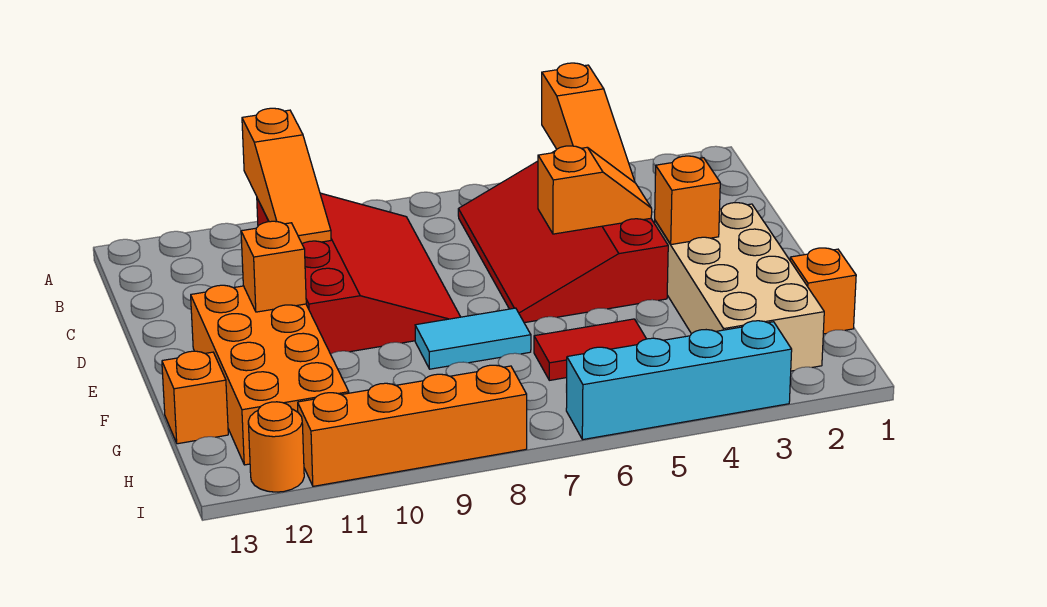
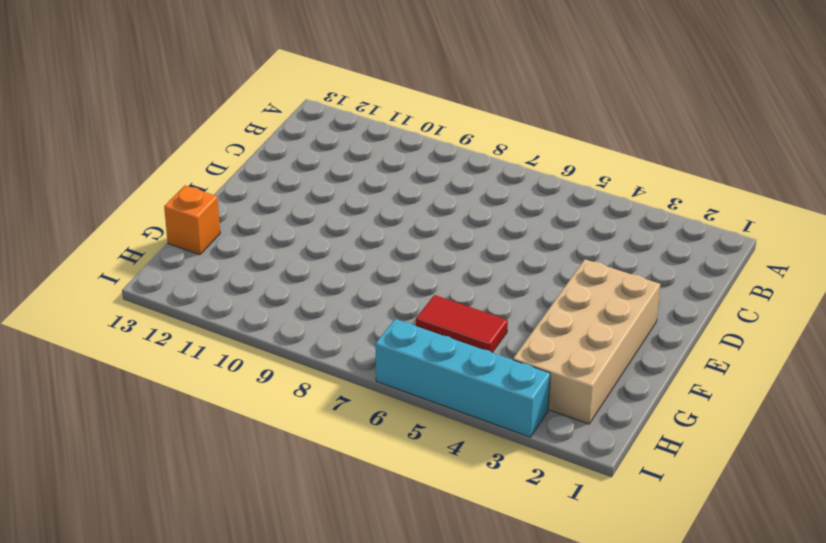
none -> red slope B4:E6 level 1 top 4
none -> red slope B8:E10 level 1 top 10
none -> orange brick E11:H12 level 1

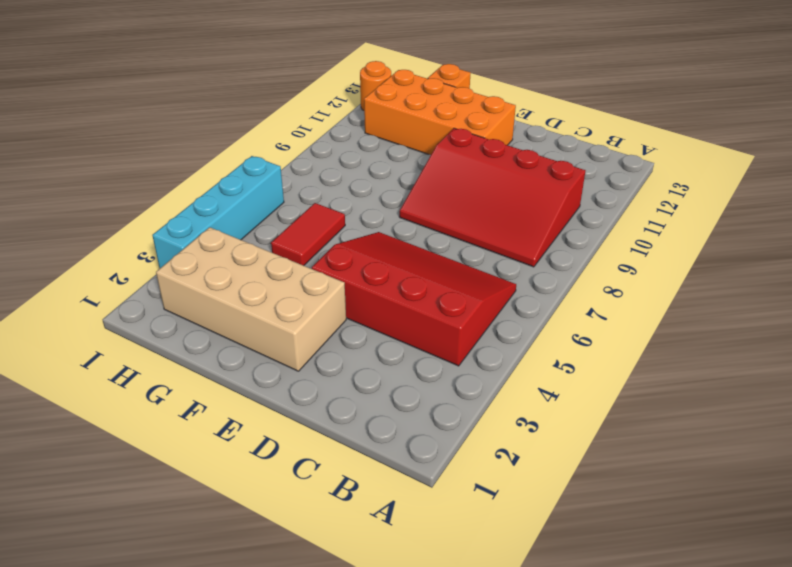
none -> cyan tile F7:F8 level 1
none -> orange brick G1 level 1
none -> orange brick I8:I11 level 1

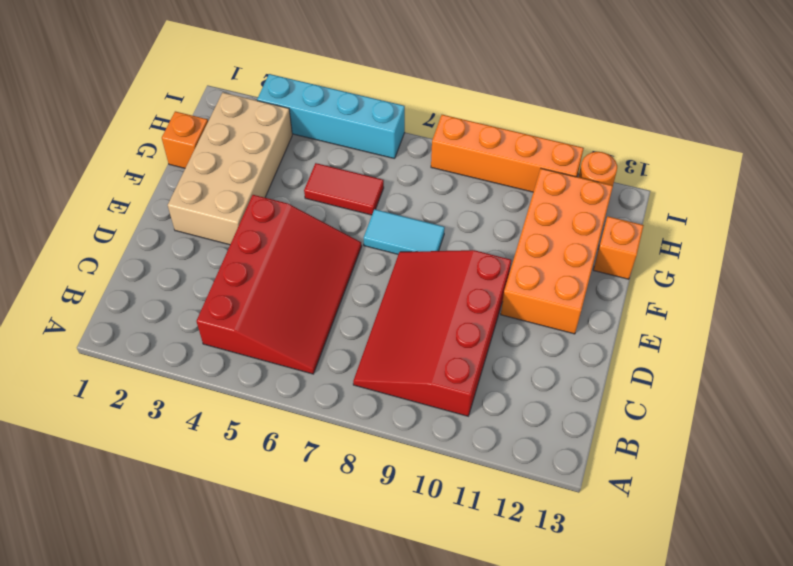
none -> orange slope A4:C4 level 2 top A
none -> orange slope A10:C10 level 2 top A
none -> orange slope D4:D5 level 2 top 5

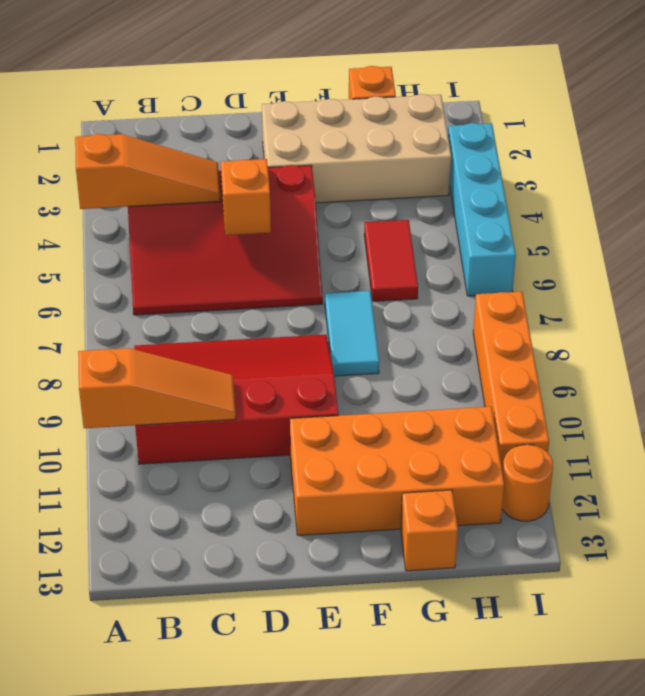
none -> orange brick E3 level 2
none -> orange brick E11 level 2

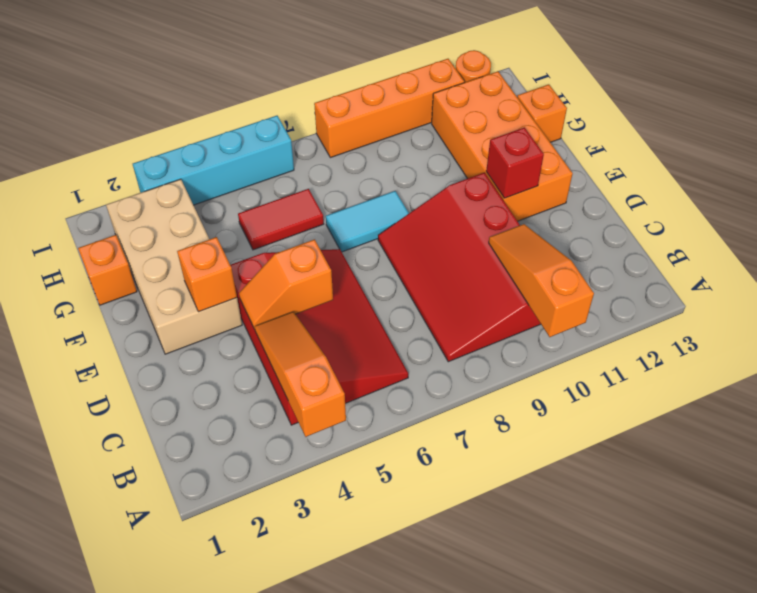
red brick E11 level 2 -> orange brick E11 level 2

